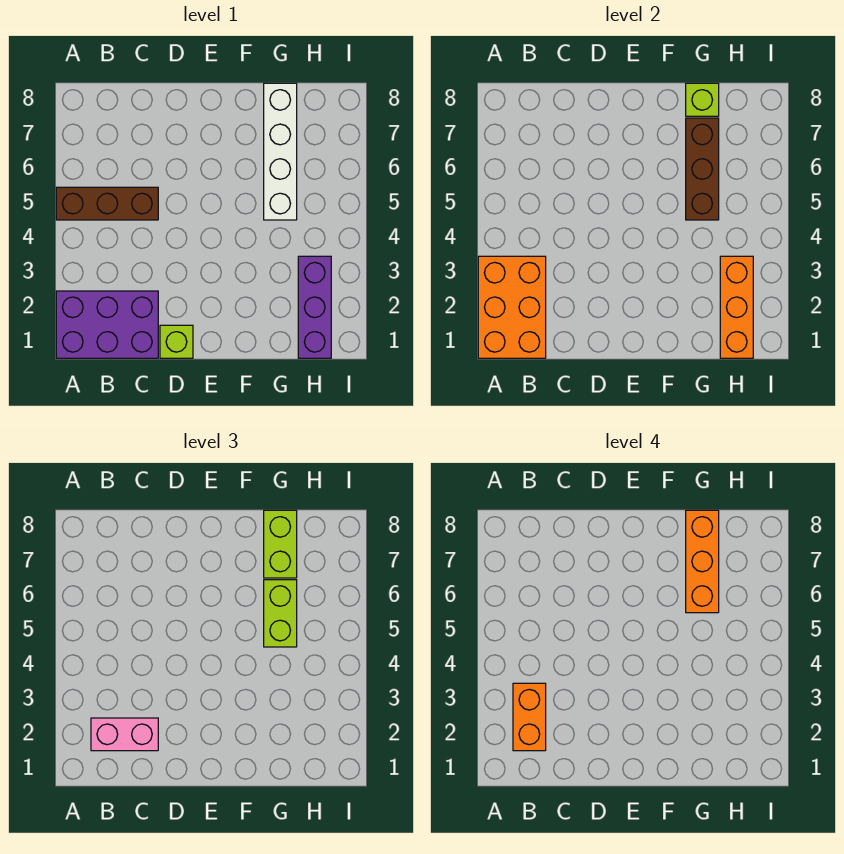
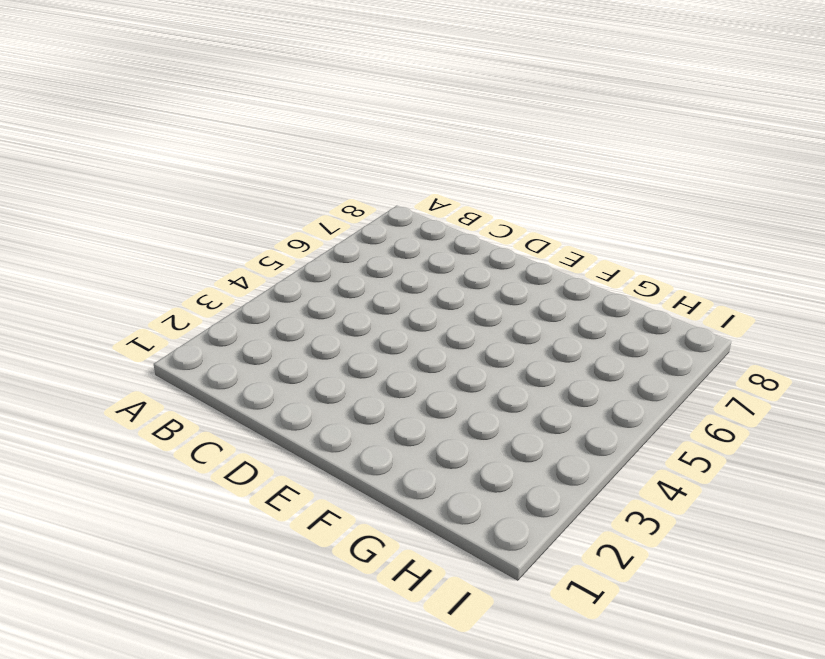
none -> purple brick A1:C2 level 1
none -> brown brick A5:C5 level 1
none -> lime brick D1 level 1

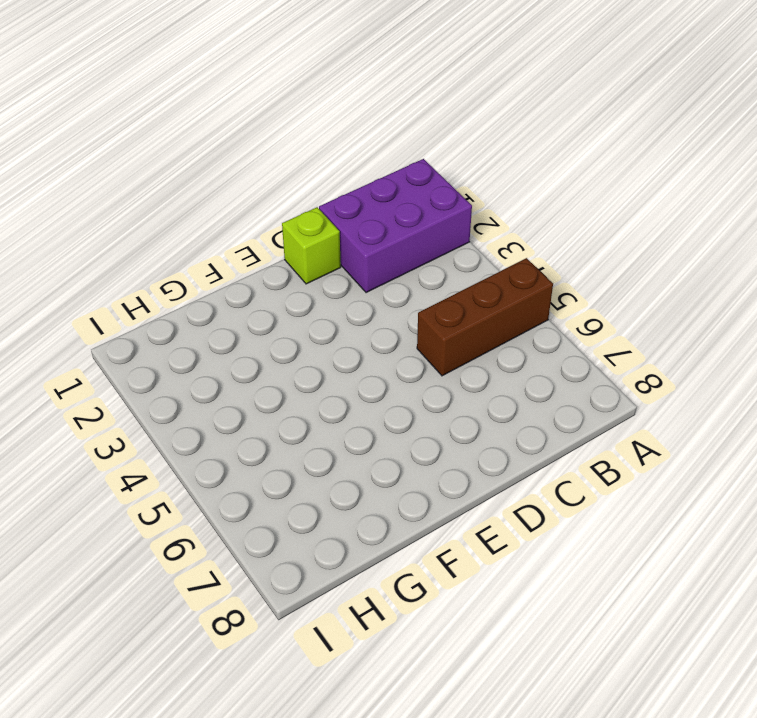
none -> white brick G5:G8 level 1
none -> purple brick H1:H3 level 1
none -> orange brick A1:B3 level 2

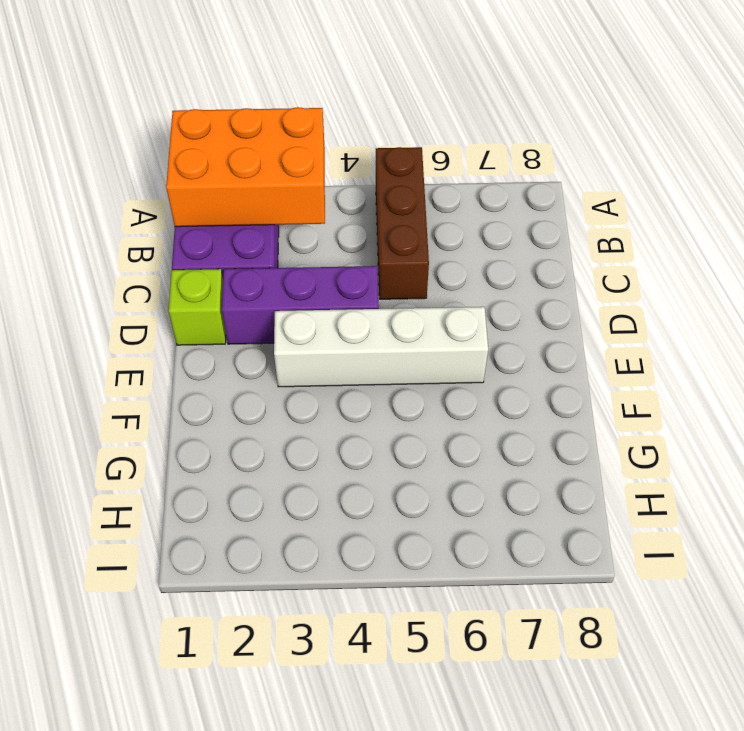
purple brick D2:D4 level 1 -> purple brick H1:H3 level 1
white brick E3:E6 level 1 -> white brick G5:G8 level 1
none -> brown brick G5:G7 level 2
none -> lime brick G8 level 2
none -> orange brick H1:H3 level 2

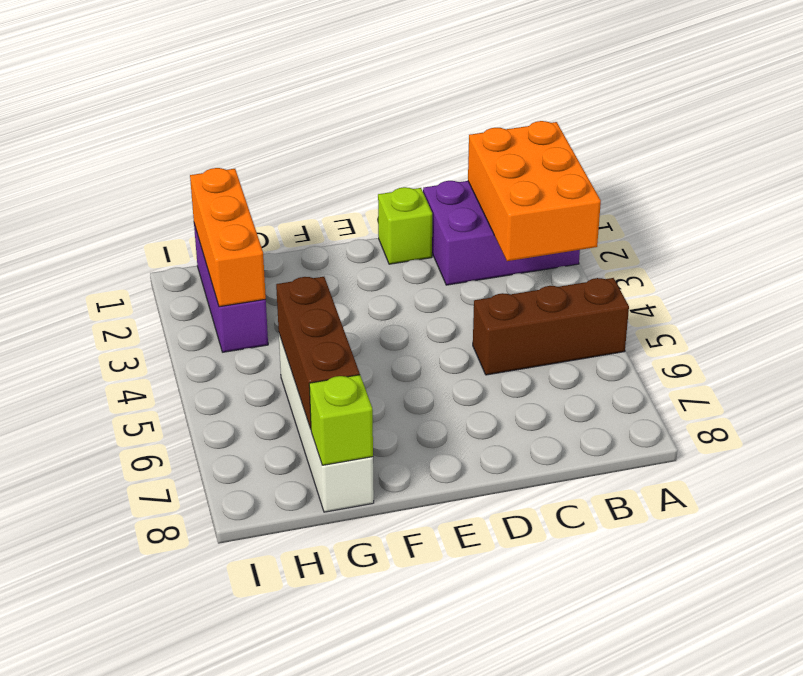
none -> pink brick B2:C2 level 3
none -> lime brick G5:G6 level 3
none -> lime brick G7:G8 level 3

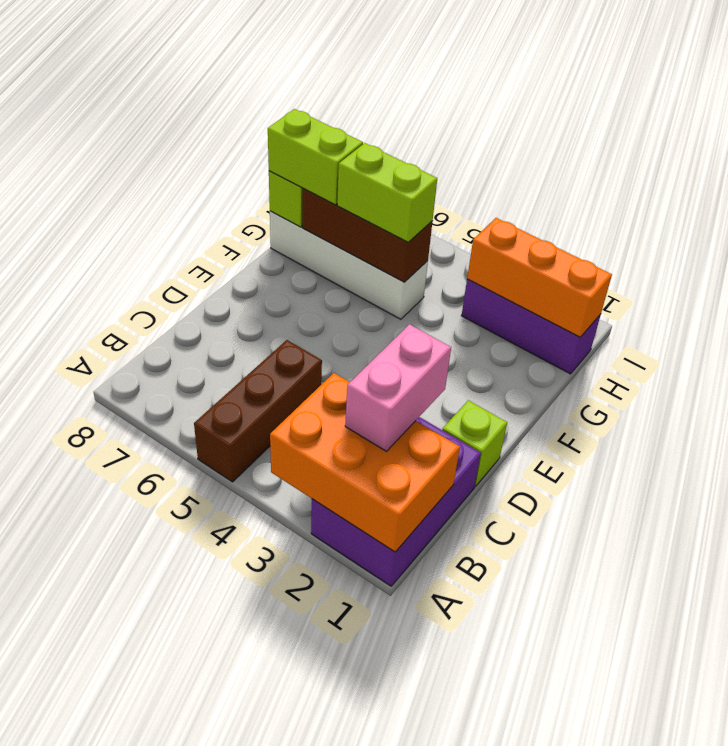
none -> orange brick B2:B3 level 4
none -> orange brick G6:G8 level 4

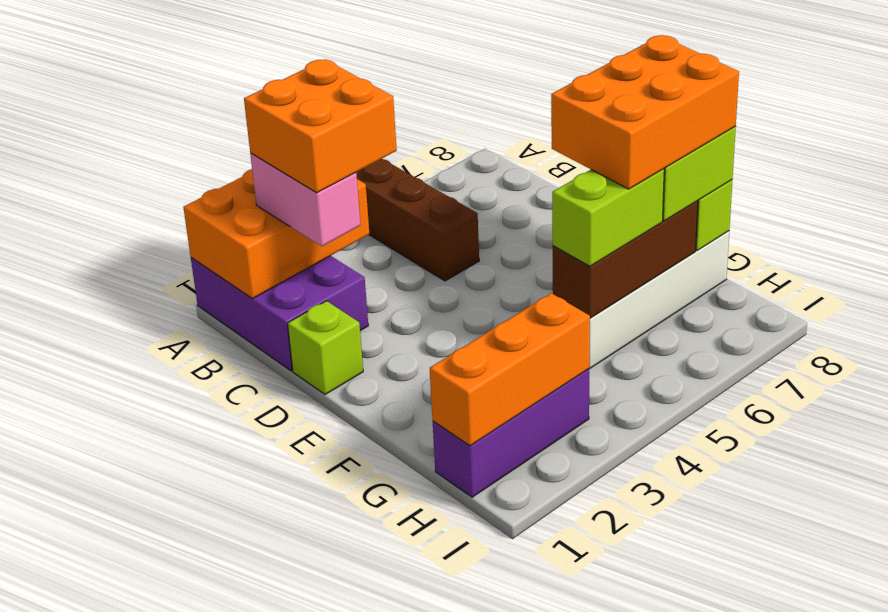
orange brick B2:C3 level 4 -> orange brick B2:B3 level 4
orange brick F6:G8 level 4 -> orange brick G6:G8 level 4

